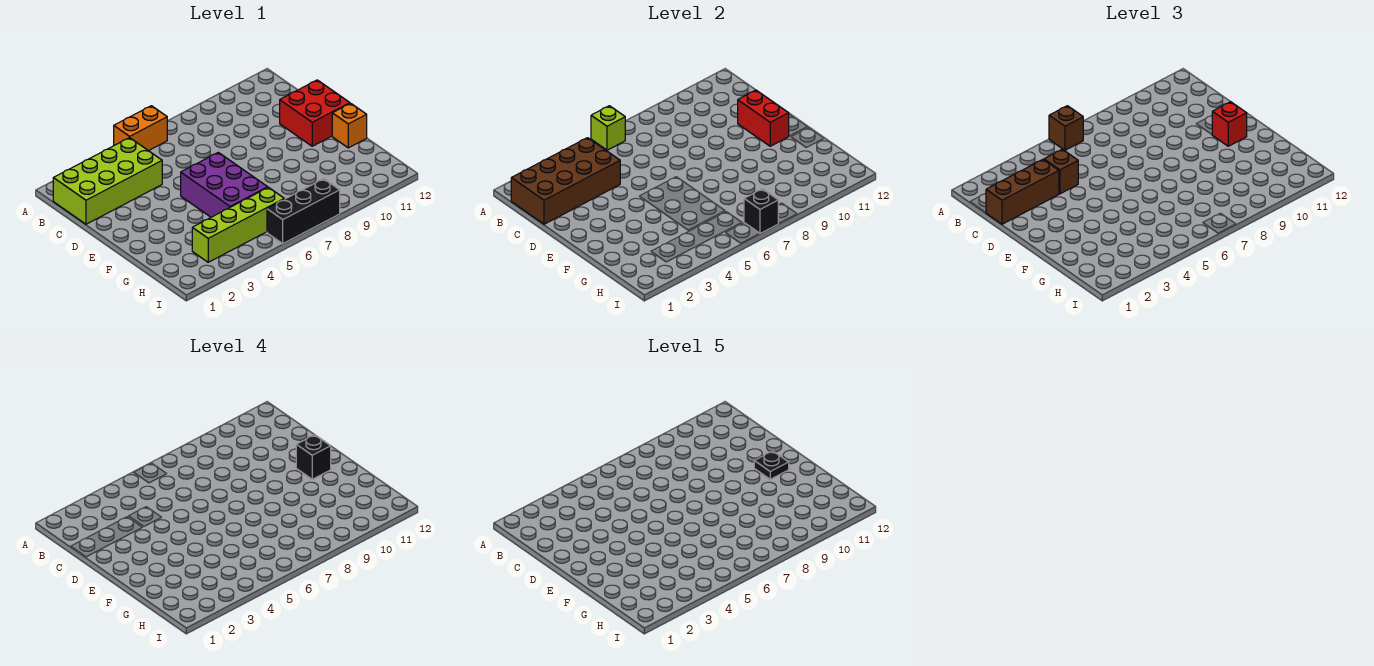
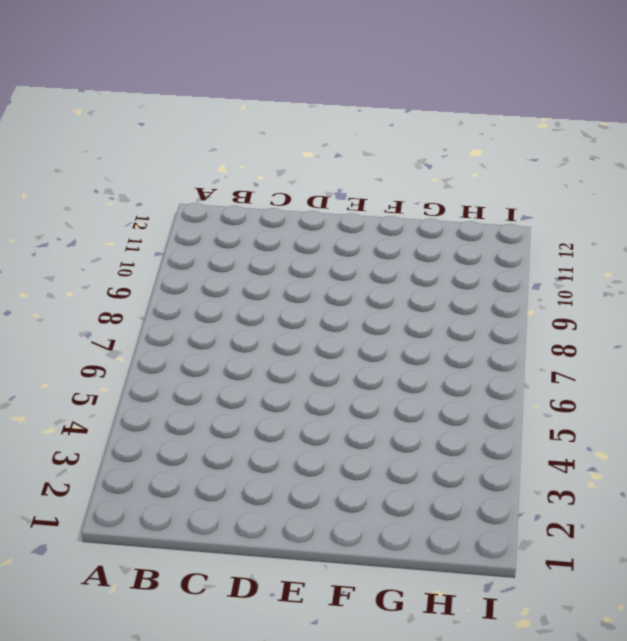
none -> orange brick A5:A6 level 1
none -> lime brick B1:C4 level 1
none -> red brick D11:E12 level 1

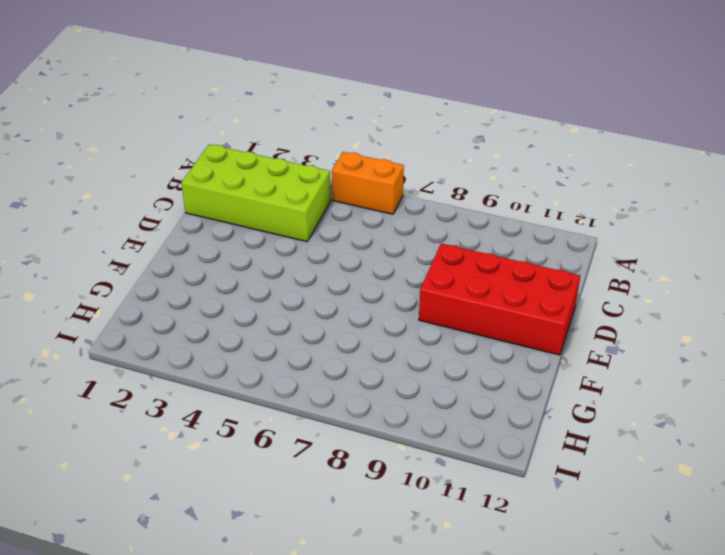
red brick D9:E12 level 1 -> red brick D11:E12 level 1
none -> purple brick E5:G6 level 1
none -> orange brick F12 level 1
none -> lime brick H3:H6 level 1

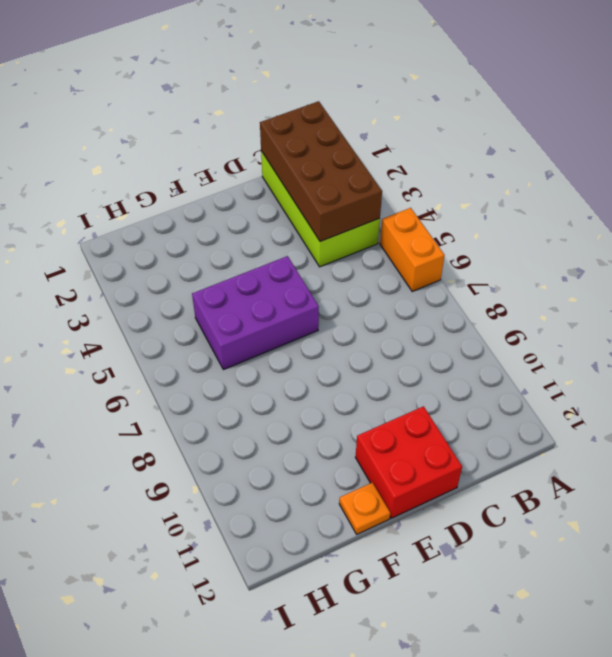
orange plate F12 level 1 -> orange brick F12 level 1
none -> lime brick H3:H6 level 1
none -> black brick I6:I8 level 1
none -> lime brick A6 level 2

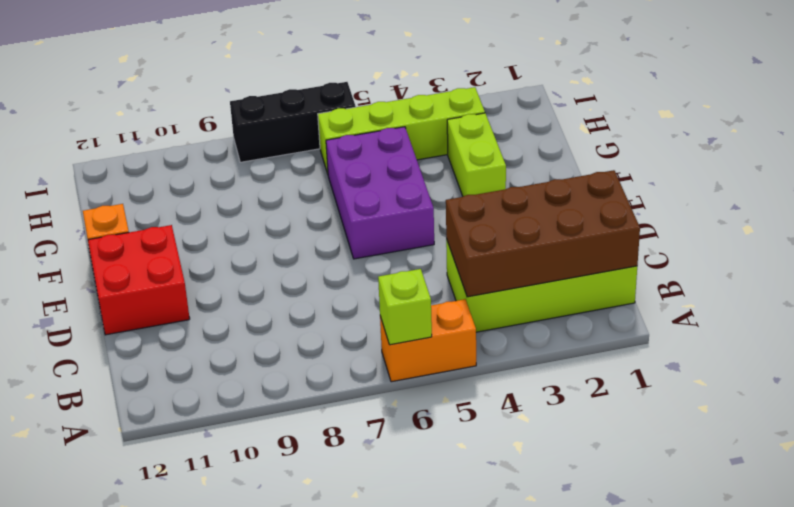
lime brick F3:G3 level 1 -> none
none -> red brick D11:E11 level 2
none -> black brick I7 level 2
none -> brown brick A6 level 3

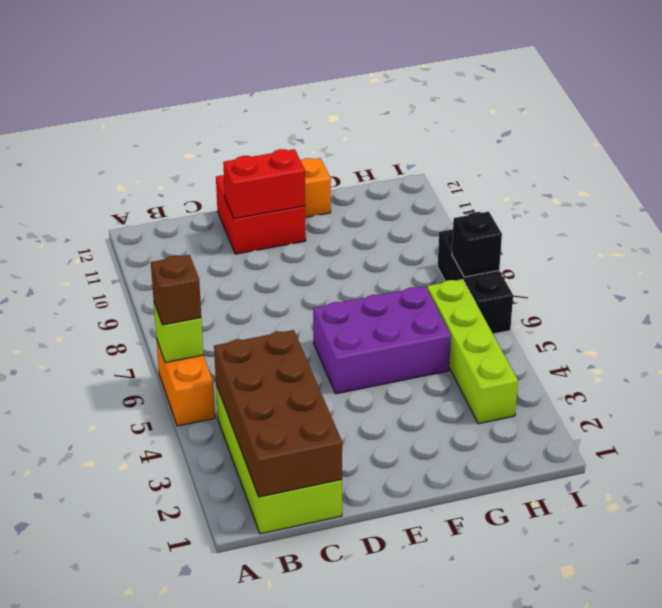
none -> brown brick C1:C3 level 3
none -> brown brick C4 level 3
none -> red brick E11 level 3

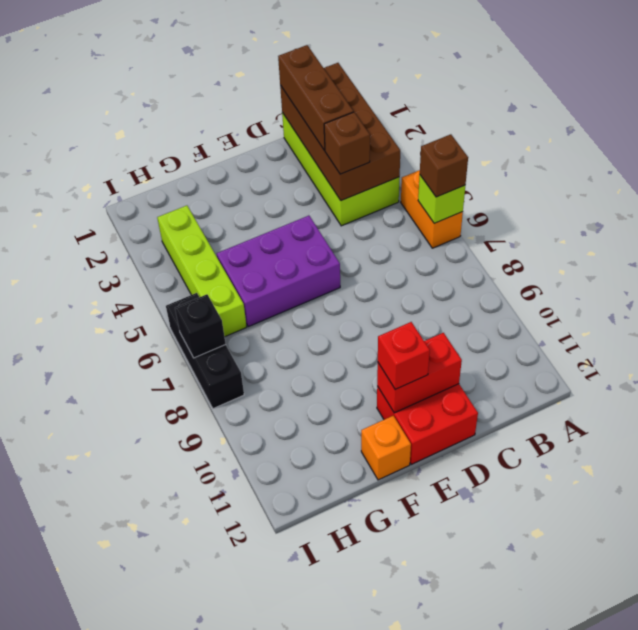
none -> black brick E11 level 4
none -> black plate E11 level 5

